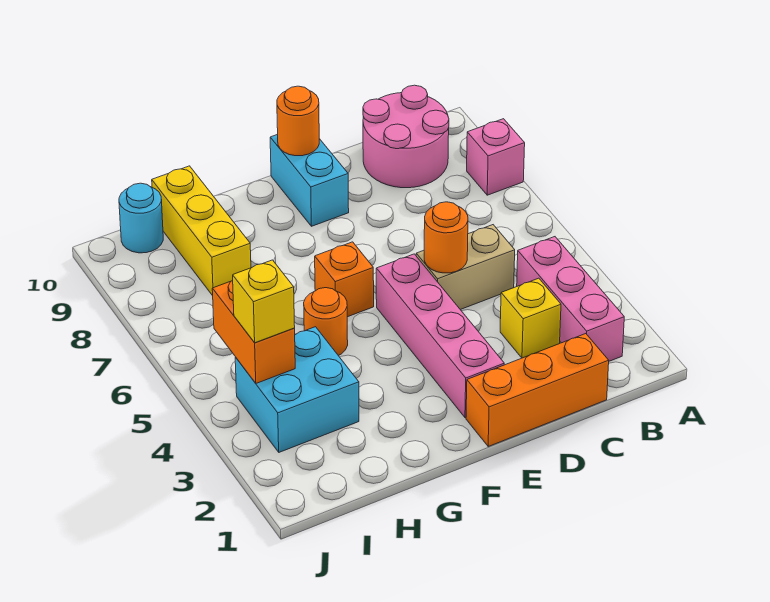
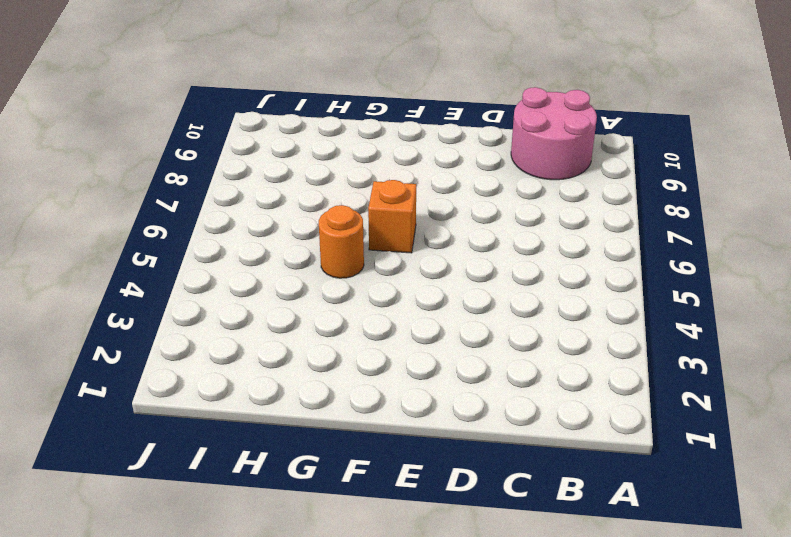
none -> pink brick A8 level 1
none -> pink brick B2:B4 level 1
none -> orange brick C1:E1 level 1

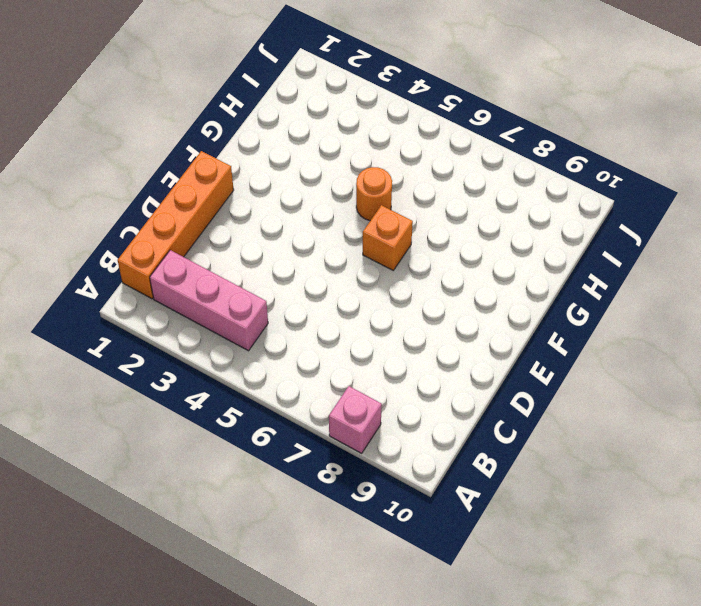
orange brick B1:E1 level 1 -> orange brick C1:E1 level 1
none -> pink round brick B9:C10 level 1
none -> yellow brick C3 level 1
none -> tan brick C5:D5 level 1

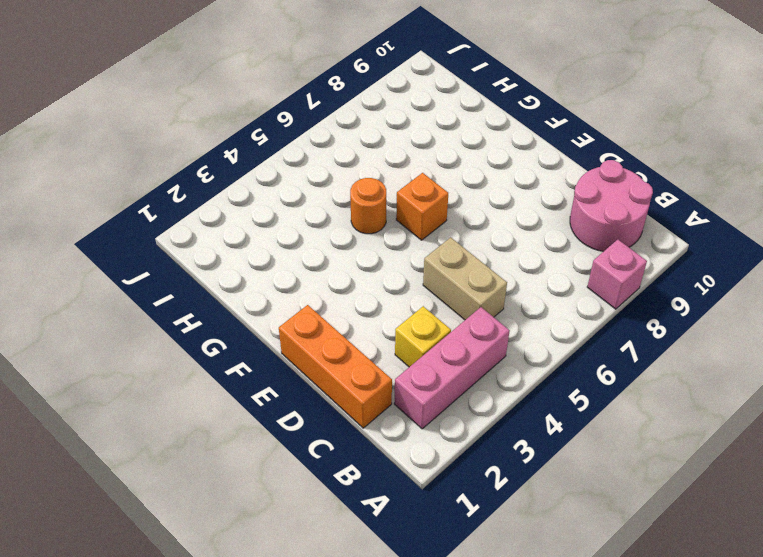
none -> pink brick E2:E5 level 1
none -> cyan brick E9:E10 level 1
none -> cyan brick H3:I4 level 1

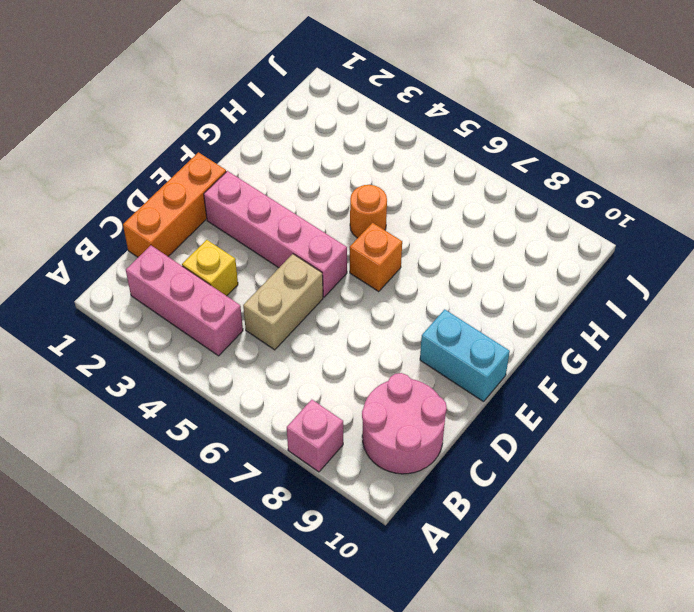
none -> cyan brick H3:I4 level 1
none -> yellow brick H8:H10 level 1
none -> cyan round brick I10 level 1

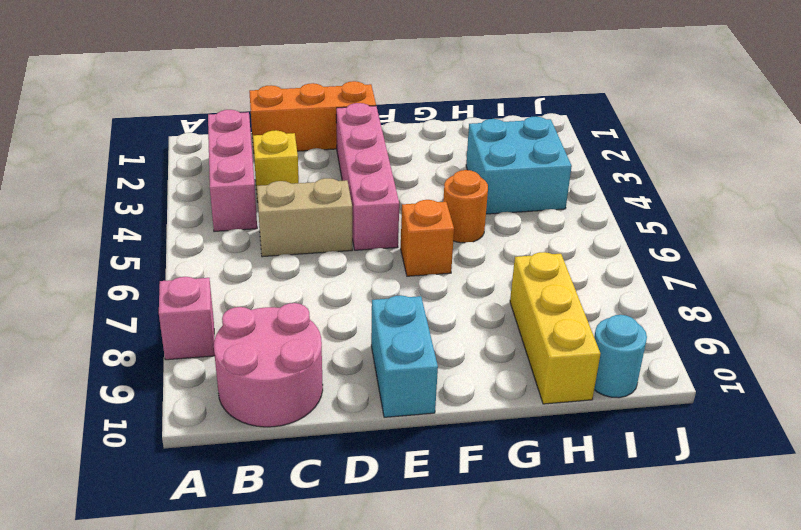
none -> orange round brick D5 level 2
none -> orange round brick E10 level 2
none -> orange brick I4:I5 level 2

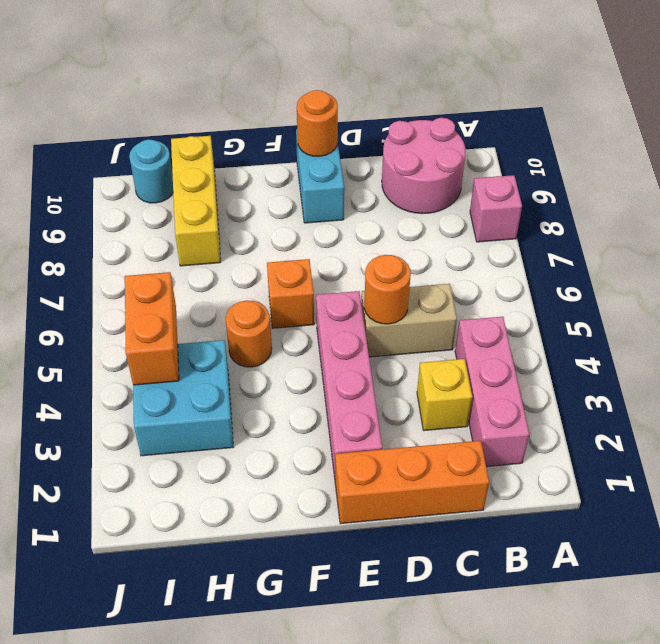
none -> yellow brick I4 level 3

